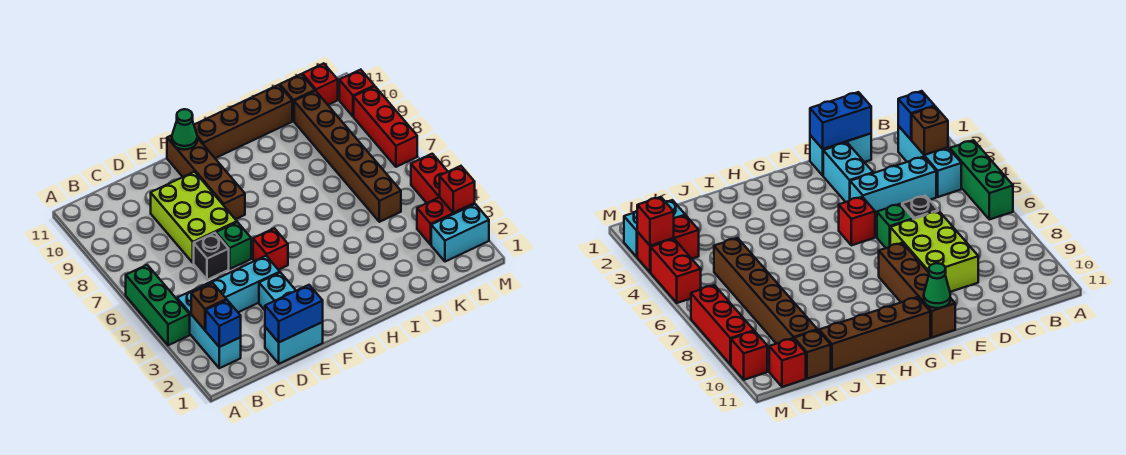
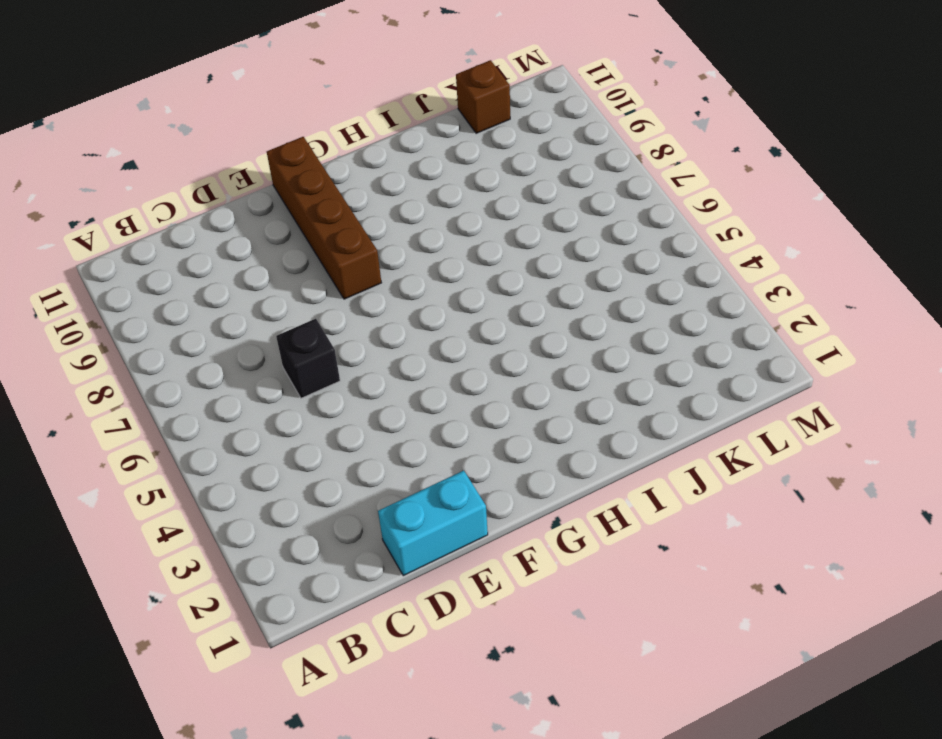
none -> green brick A4:A6 level 1
none -> cyan brick B2:B4 level 1
none -> cyan brick C4:E4 level 1

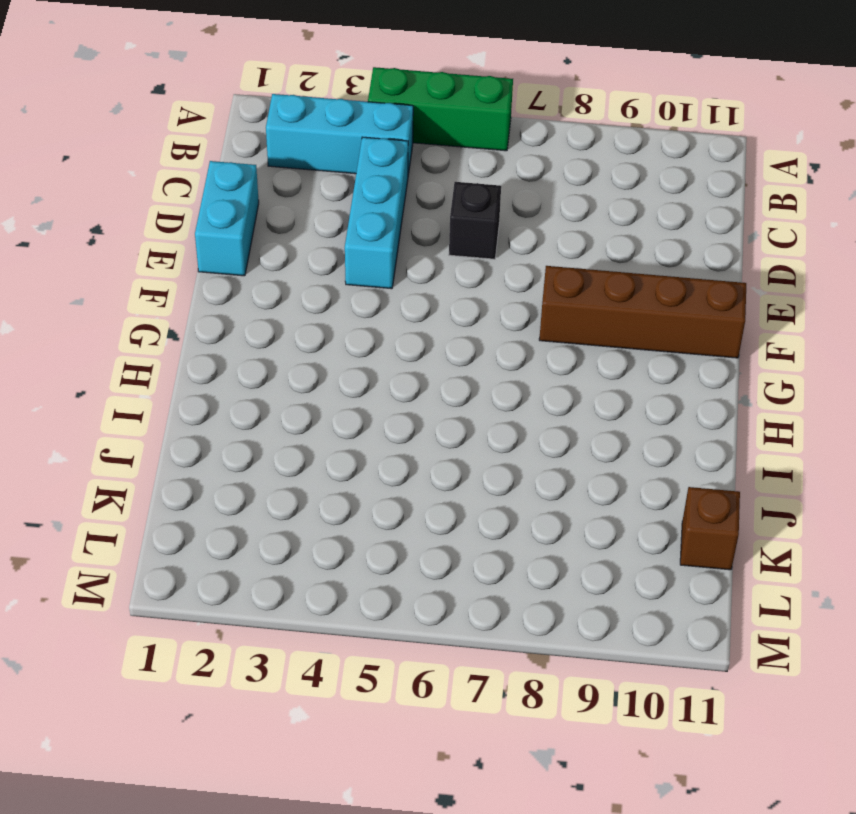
none -> lime brick D7:E9 level 1
none -> cyan brick E2:E3 level 1
none -> green brick E6 level 1

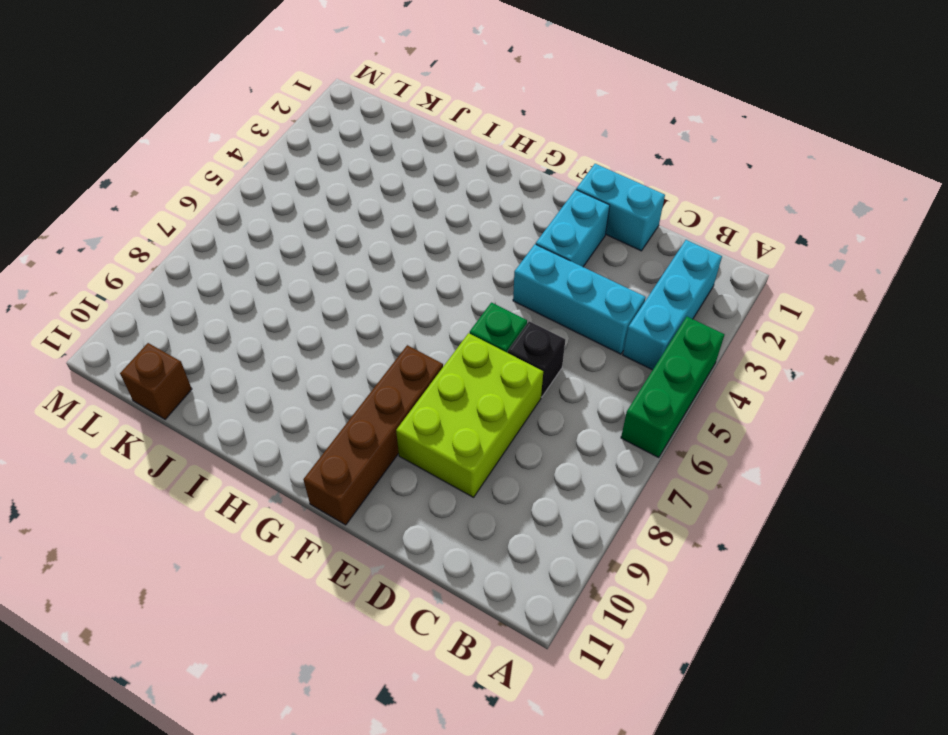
none -> red brick F5 level 1
none -> brown brick G11:J11 level 1
none -> brown brick K5:K10 level 1

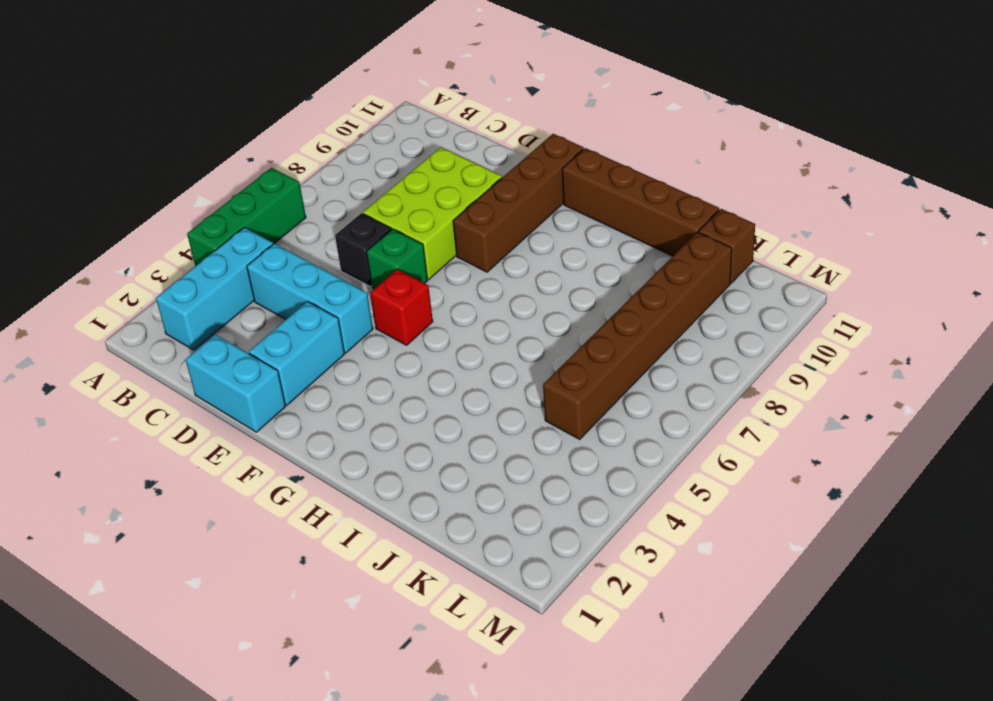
none -> cyan brick L2:M2 level 1
none -> red brick L3:M3 level 1
none -> red brick L11 level 1

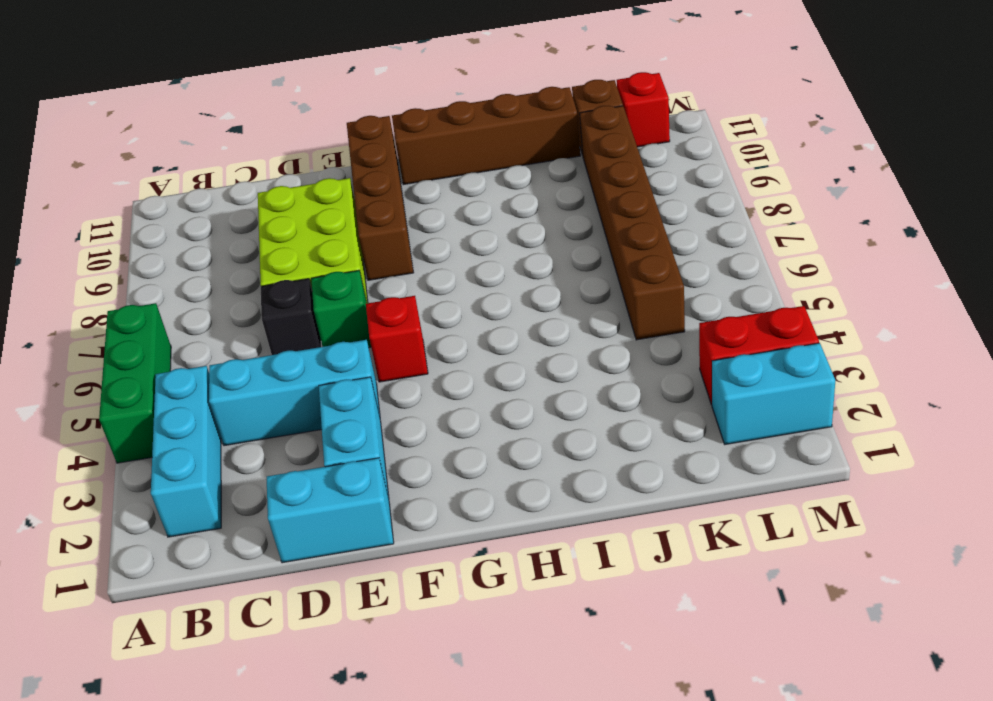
none -> red brick M4:M5 level 1
none -> red brick M7:M9 level 1
none -> red brick M10 level 1

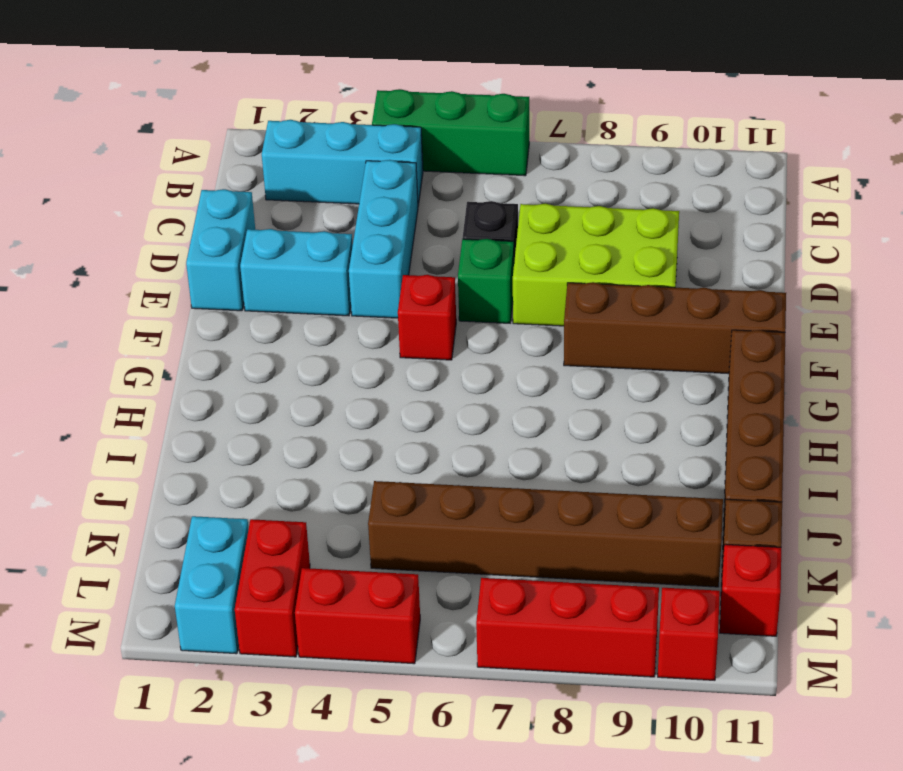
none -> blue brick B2 level 2
none -> brown brick B3 level 2
none -> blue brick D1:E1 level 2

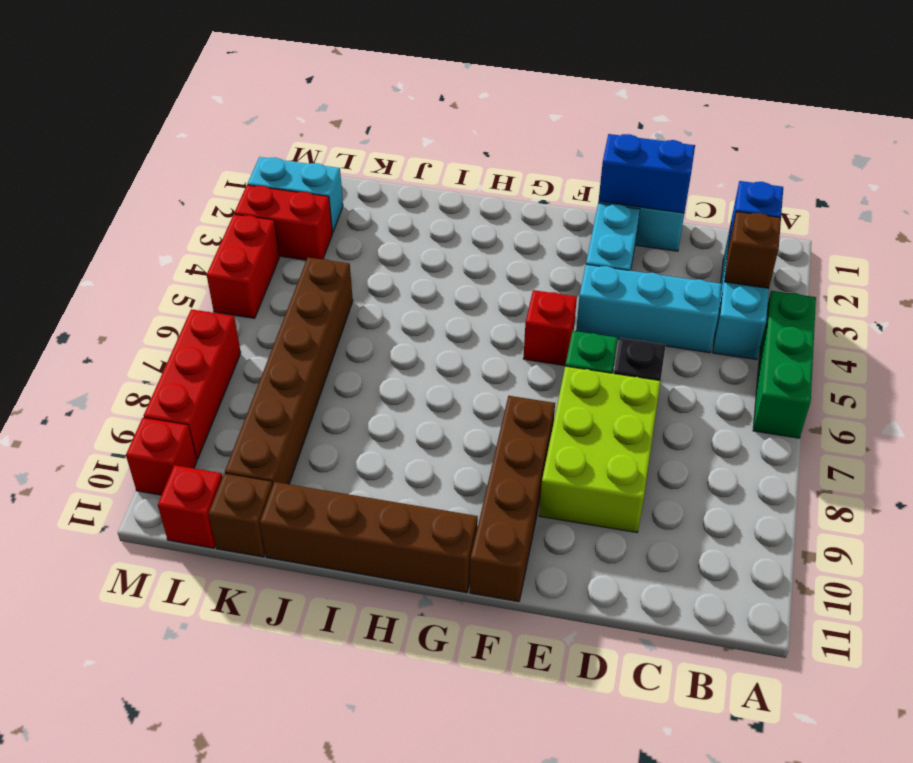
none -> green cone F11 level 2
none -> red brick M3 level 2

